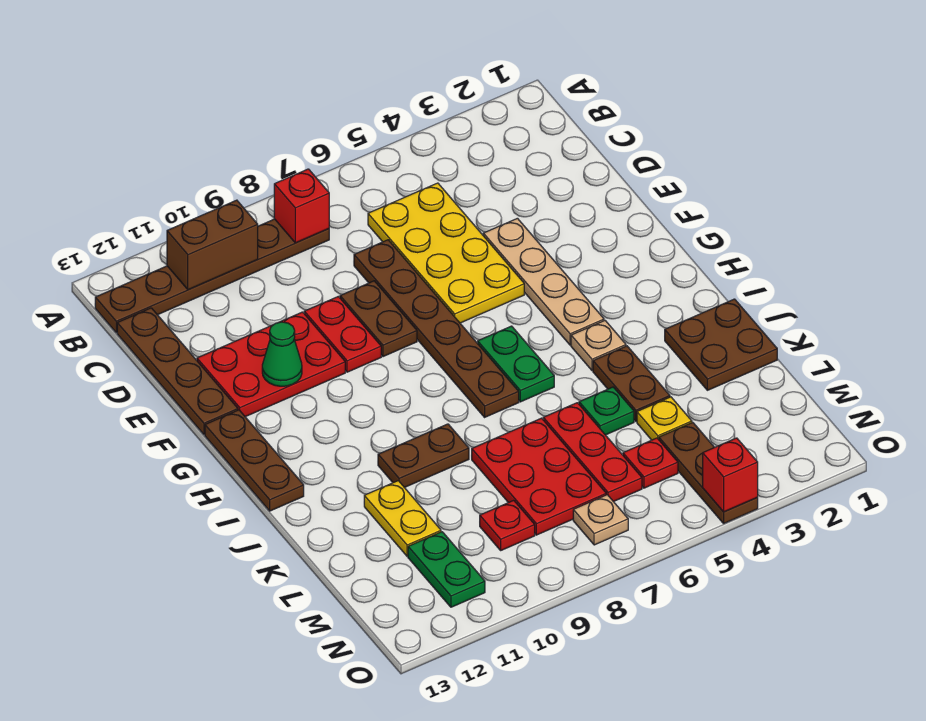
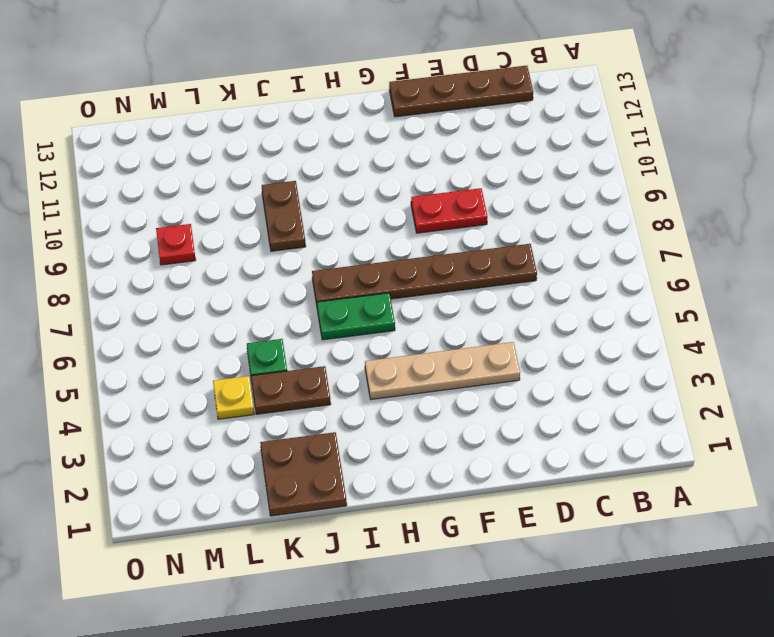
none -> brown plate B8:B13 level 1
none -> yellow plate C5:F6 level 1
none -> brown plate E8:F8 level 1

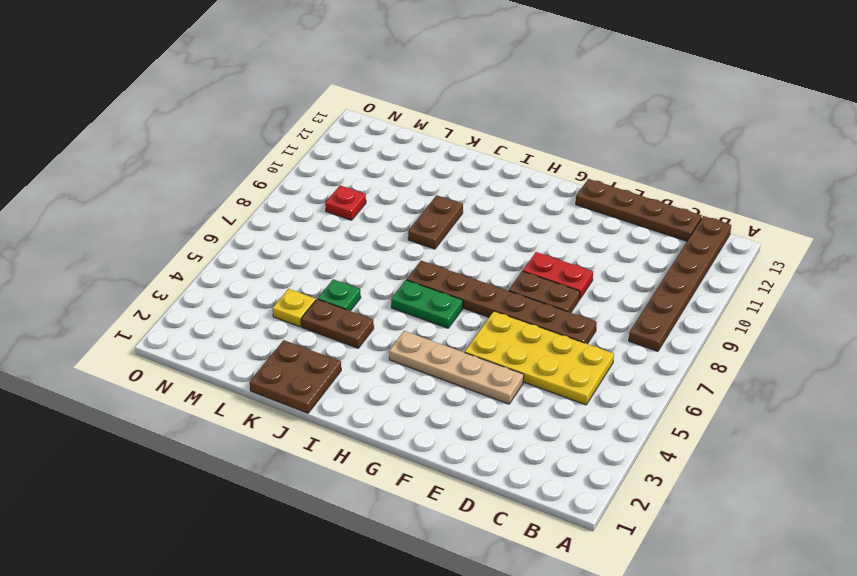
none -> red plate E10:F12 level 1
none -> brown plate G13:I13 level 1
none -> tan plate I4 level 1

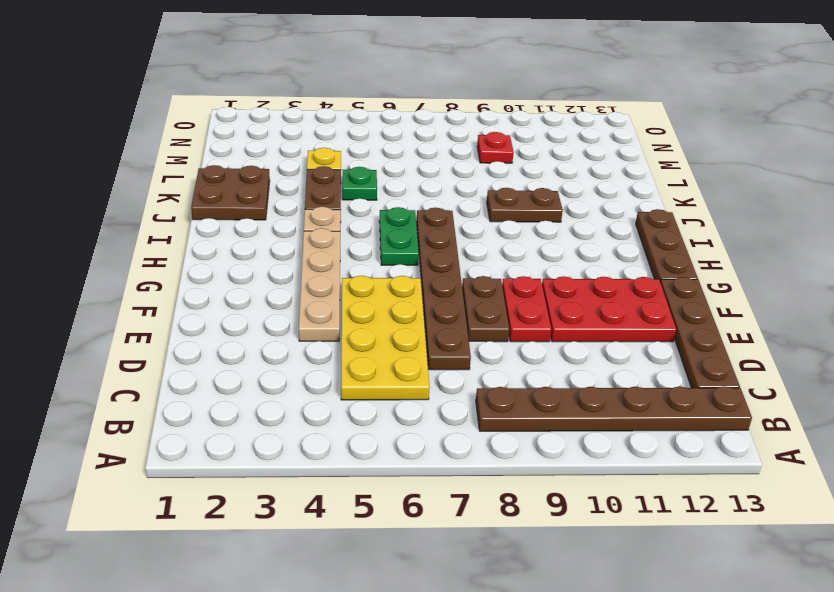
none -> red plate K6:M6 level 1
none -> red plate K7:M8 level 1
none -> yellow plate K11:L11 level 1

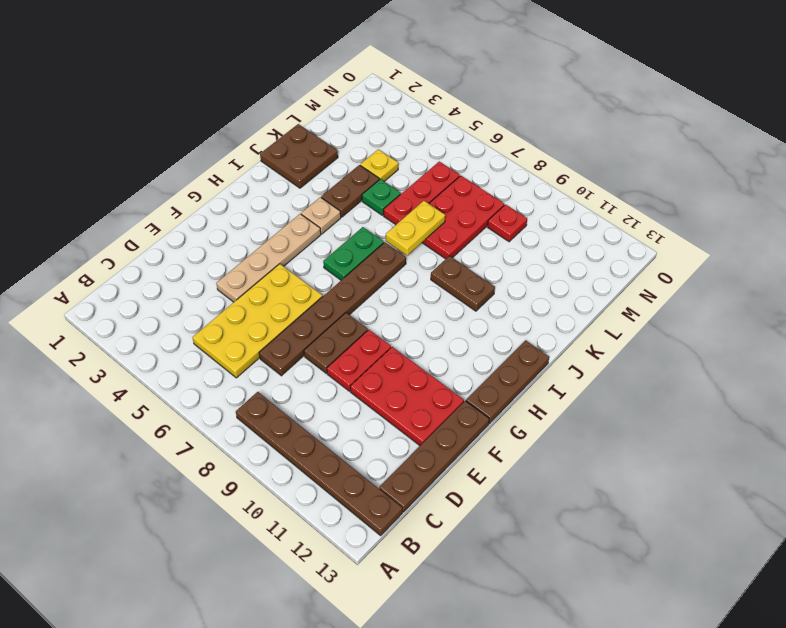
yellow plate J7:K7 level 2 -> yellow plate K11:L11 level 1
none -> brown plate M4:O4 level 1
none -> red plate M5 level 1
none -> green plate M11:N11 level 1

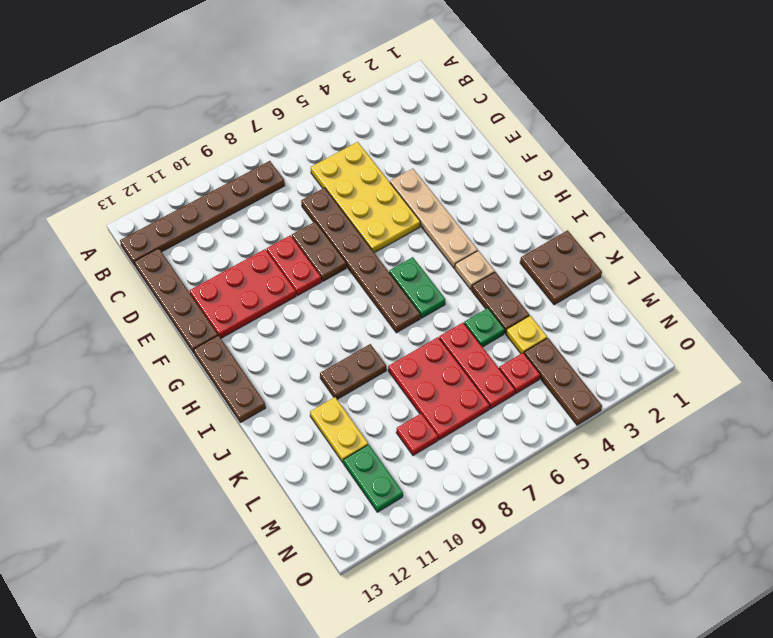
none -> tan plate N7 level 1
none -> red brick B8 level 2
none -> brown brick B10:B11 level 2

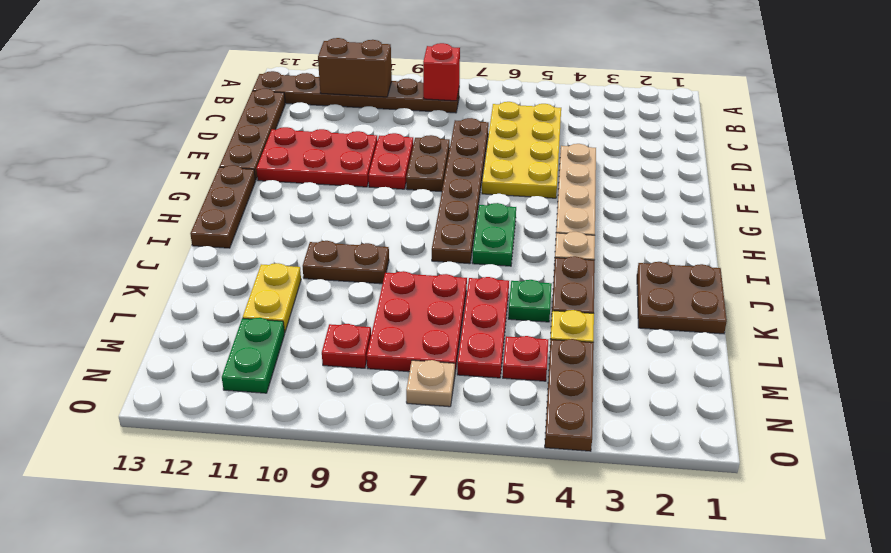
none -> green cone F11 level 2
none -> red brick O4 level 2

